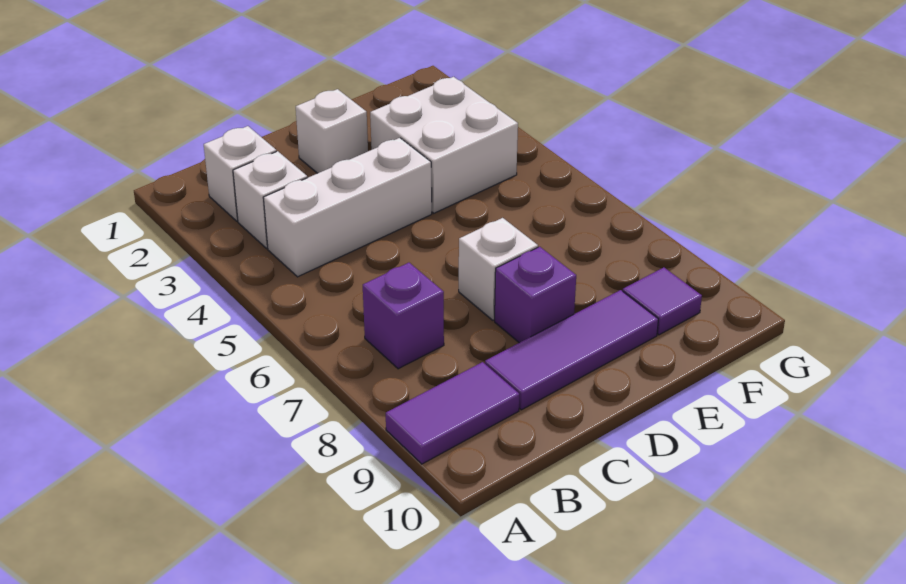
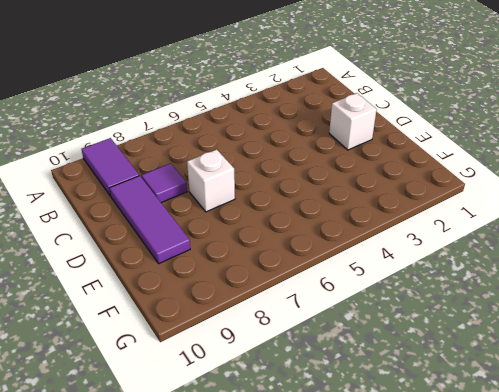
purple tile C8 level 1 -> purple tile F9 level 1
none -> white brick B2 level 1
none -> white brick B3 level 1

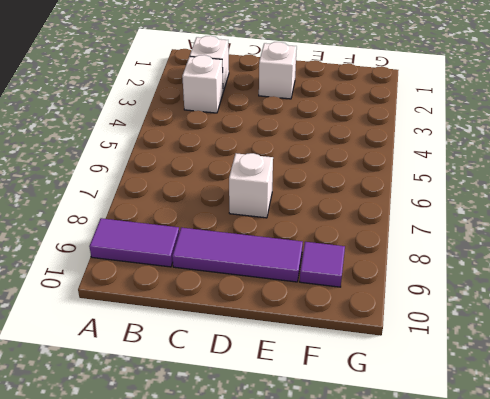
none -> white brick B4:D4 level 1
none -> purple brick B7 level 1

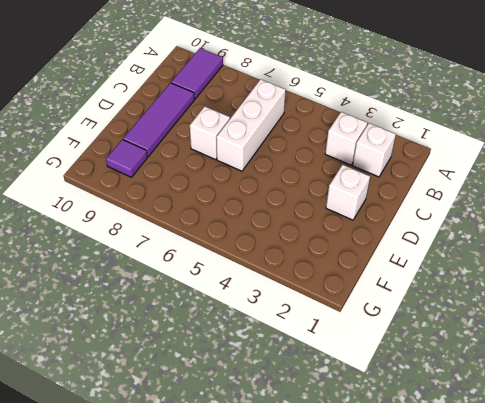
white brick B6:D6 level 1 -> white brick B4:D4 level 1
none -> purple brick B7 level 1
none -> purple brick D8 level 1

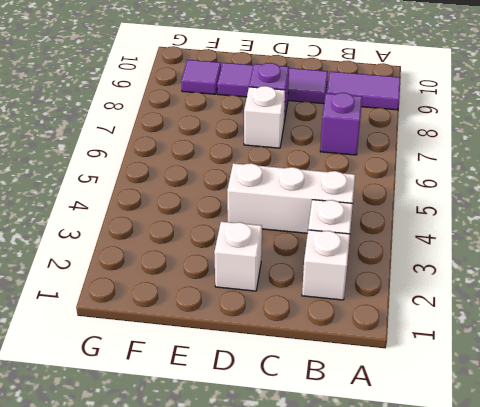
none -> white brick E3:F4 level 1

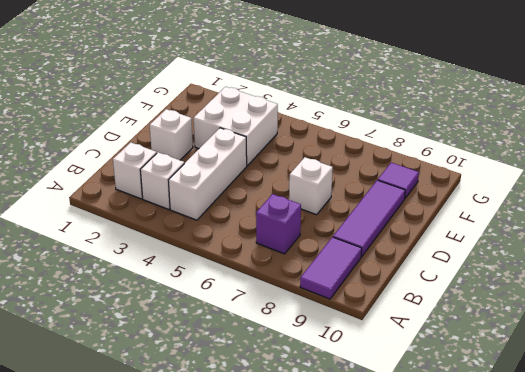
none -> purple brick D8 level 1

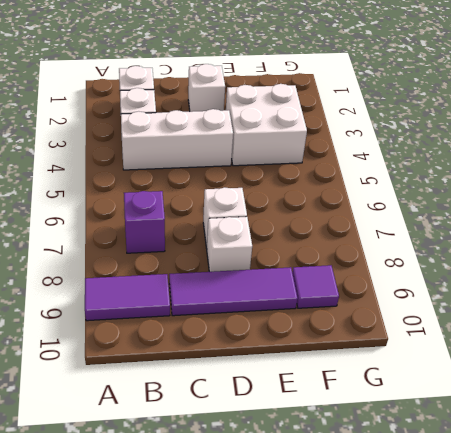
white brick D8 level 1 -> purple brick D8 level 1

